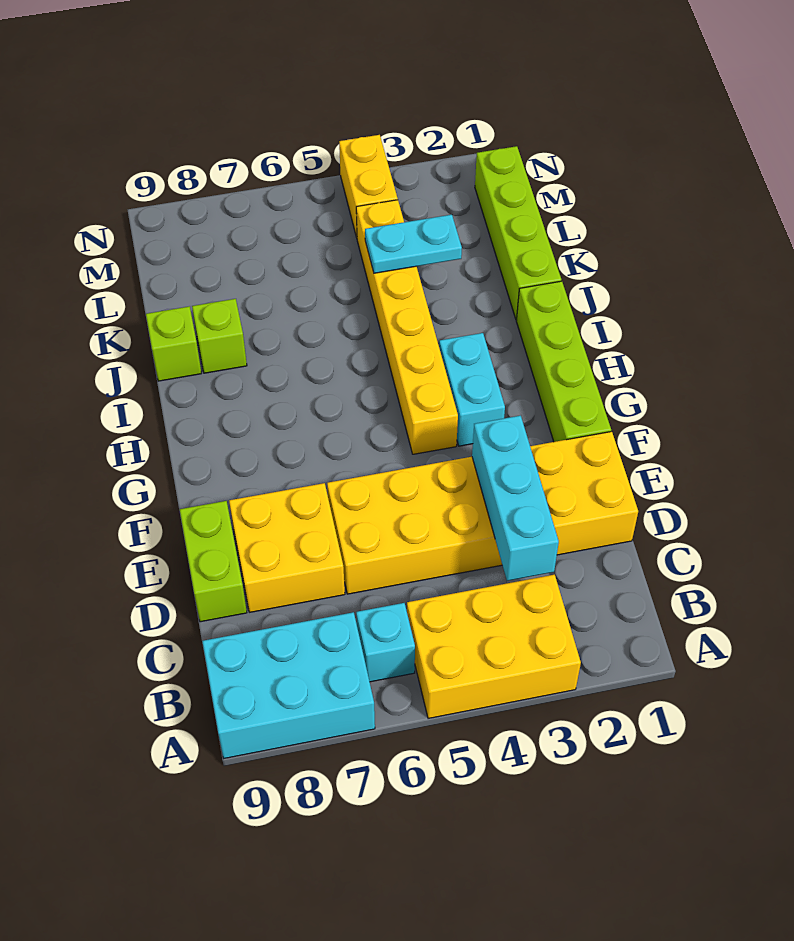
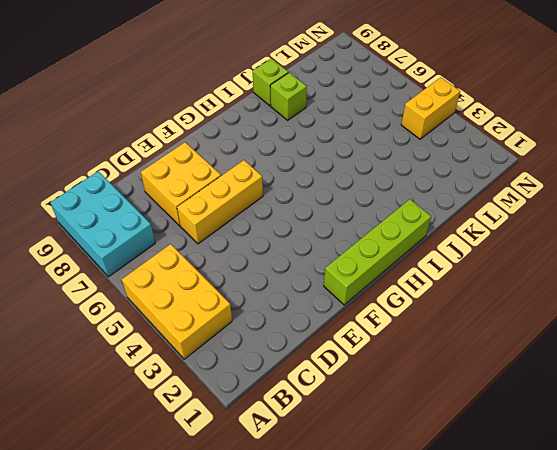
yellow brick D6:F6 level 1 -> yellow brick D1:E6 level 1
none -> cyan brick B6 level 1
none -> lime brick D9:E9 level 1
none -> cyan brick G3:H3 level 1

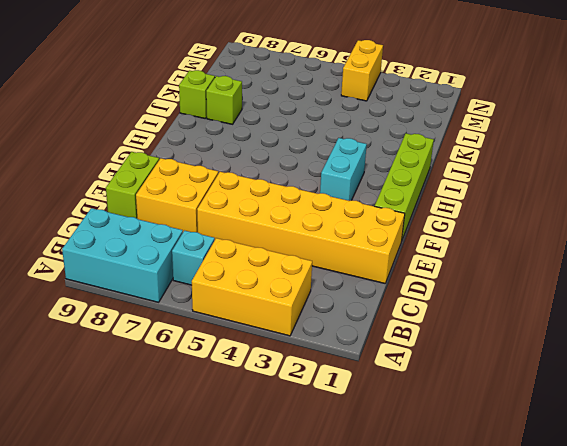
none -> yellow brick G4:L4 level 1
none -> lime brick J1:M1 level 1
none -> cyan brick C3:E3 level 2

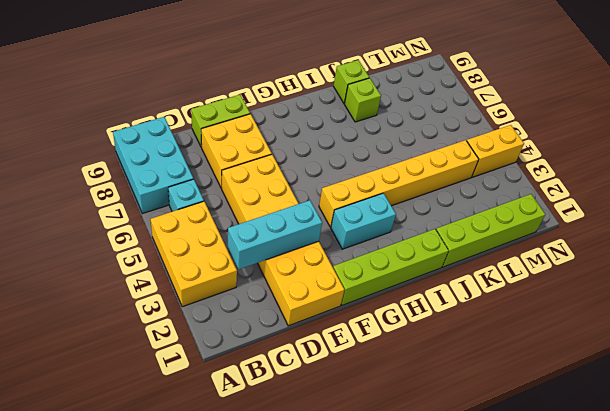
none -> cyan plate K3:K4 level 2

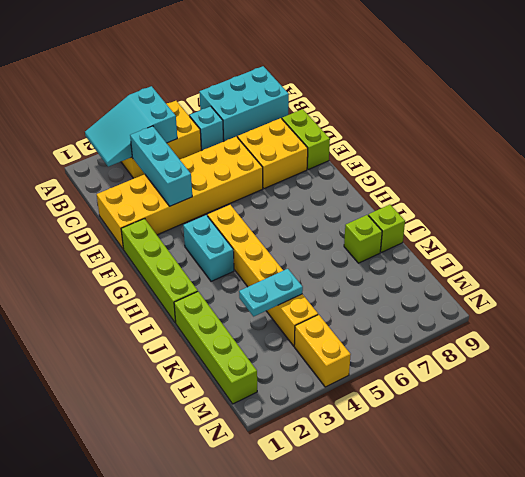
cyan slope A2:B4 level 2 top 4 -> none

